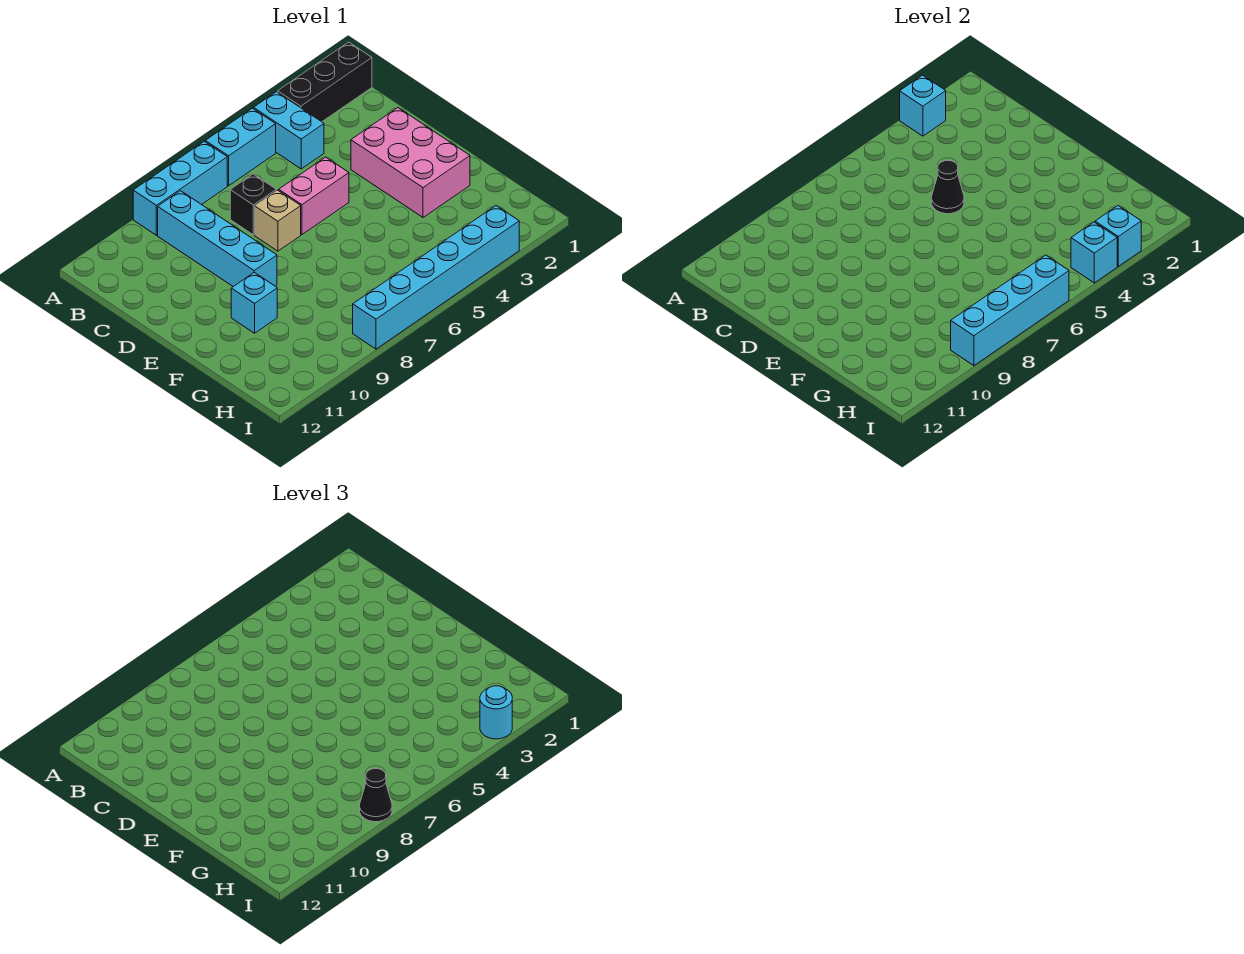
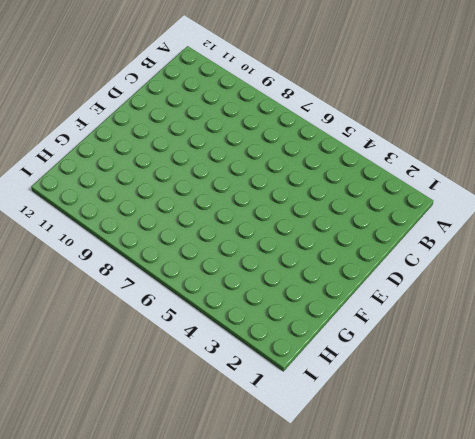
none -> black brick A1:A3 level 1
none -> cyan brick A4:B4 level 1
none -> cyan brick A5:A6 level 1

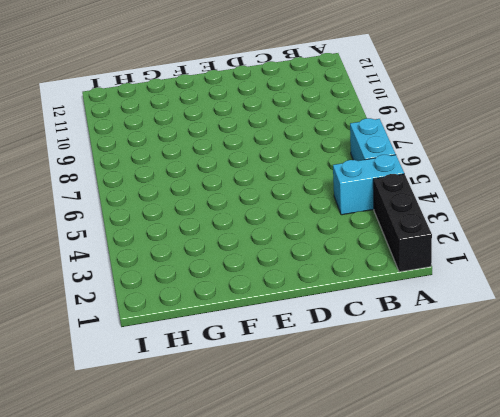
none -> cyan brick A7:A9 level 1
none -> cyan brick B9:E9 level 1
none -> black brick C7 level 1

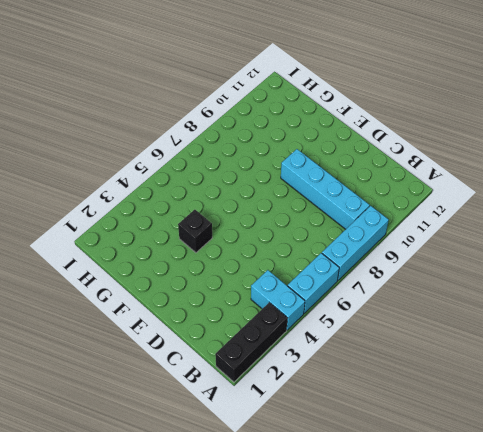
black brick F4 level 1 -> black brick C7 level 1
none -> pink brick D2:F3 level 1
none -> pink brick D5:D6 level 1
none -> tan brick D7 level 1

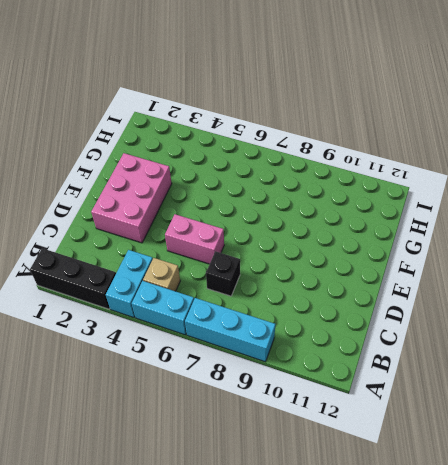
tan brick B5 level 1 -> tan brick D7 level 1
none -> cyan brick B9:E9 level 1
none -> cyan brick F10 level 1
none -> cyan brick I3:I8 level 1

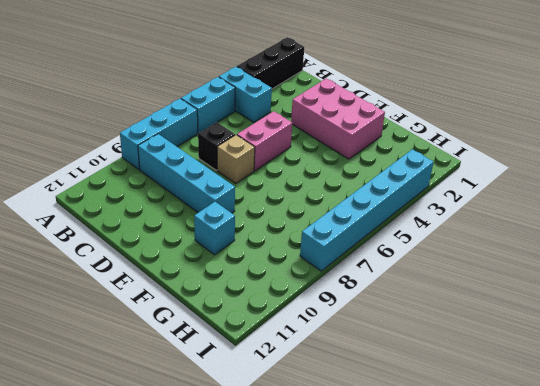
none -> cyan brick A3 level 2
none -> black cone D5 level 2
none -> cyan brick I3 level 2

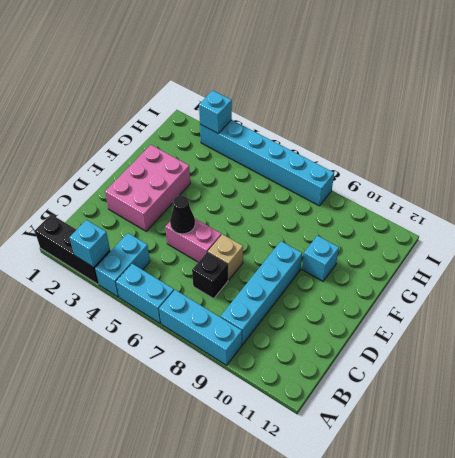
none -> cyan brick I4 level 2
none -> cyan brick I6:I9 level 2
none -> cyan round brick I3 level 3

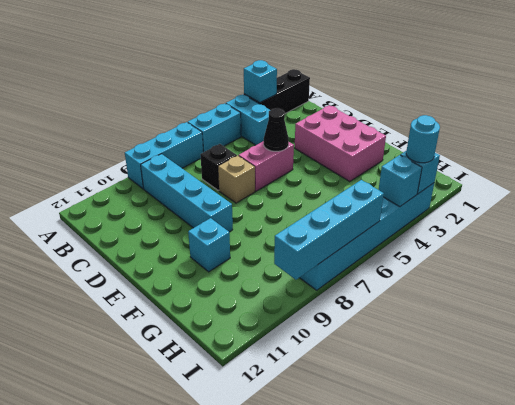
none -> black cone I8 level 3

